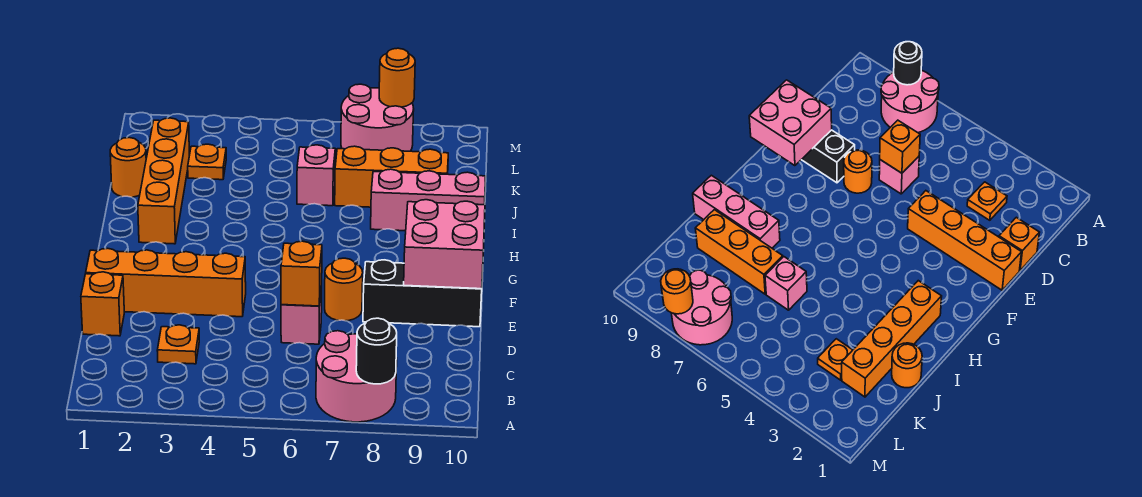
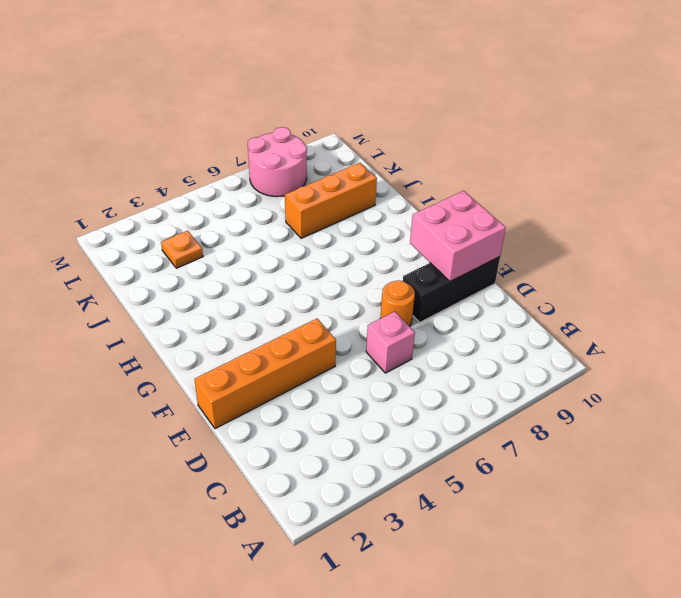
none -> pink round brick A7:B8 level 1
none -> orange plate C3 level 1
none -> orange brick D1 level 1

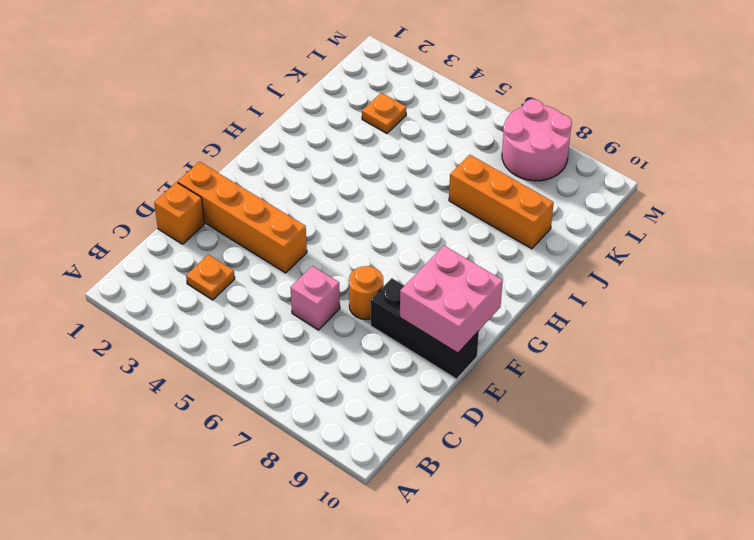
none -> pink round brick A7:B8 level 1
none -> orange brick H2:K2 level 1
none -> pink brick I8:I10 level 1

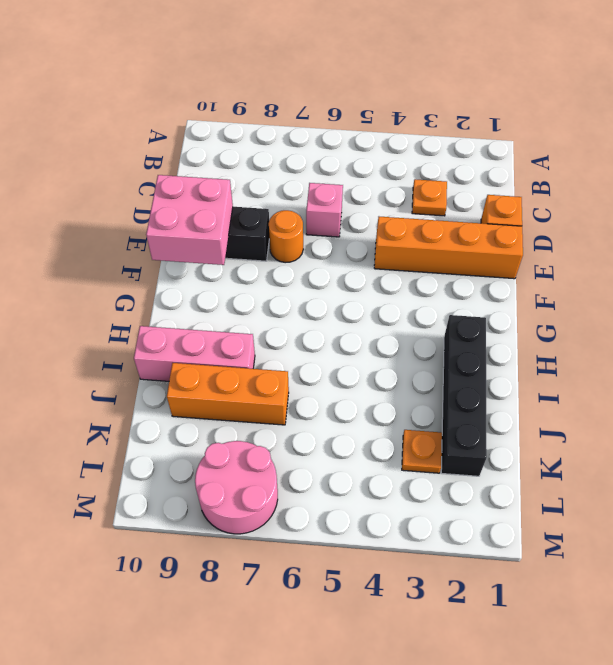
black brick H2:K2 level 1 -> orange brick H2:K2 level 1
none -> pink round brick A7:B8 level 1
none -> orange round brick J1 level 1
none -> pink brick J6 level 1

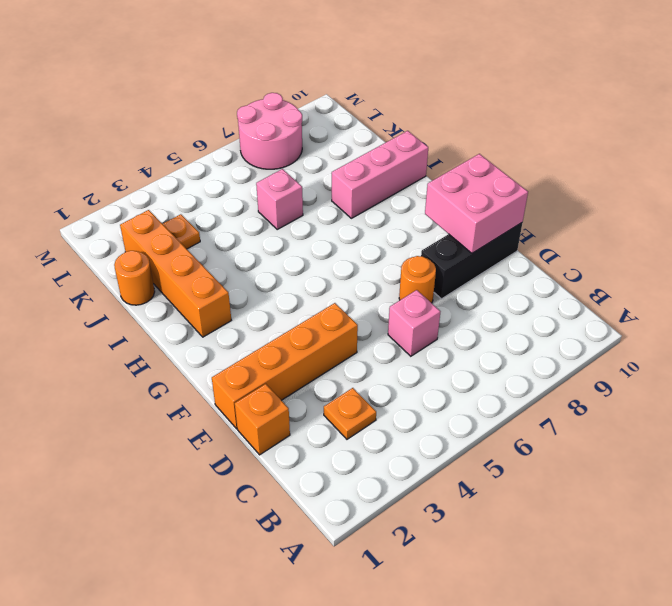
none -> pink round brick A7:B8 level 1
none -> orange brick J7:J9 level 1
none -> black round brick A8 level 2

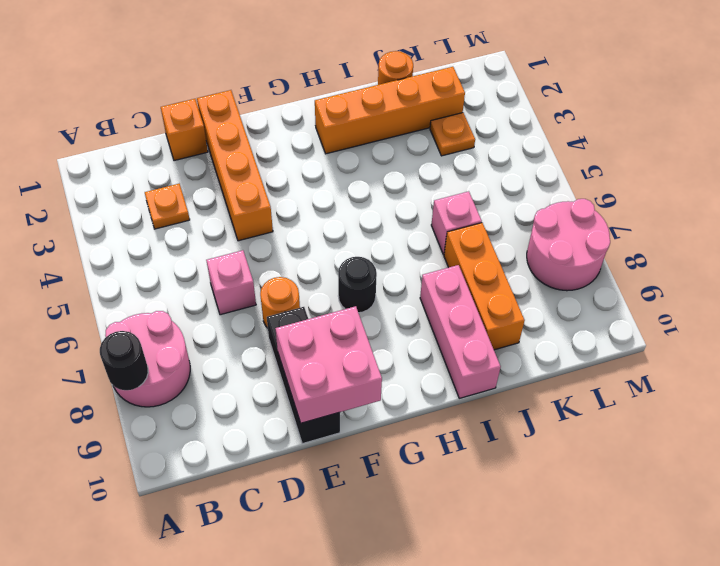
black round brick G7 level 1 -> none
none -> orange brick D6 level 2
none -> orange round brick M8 level 2

